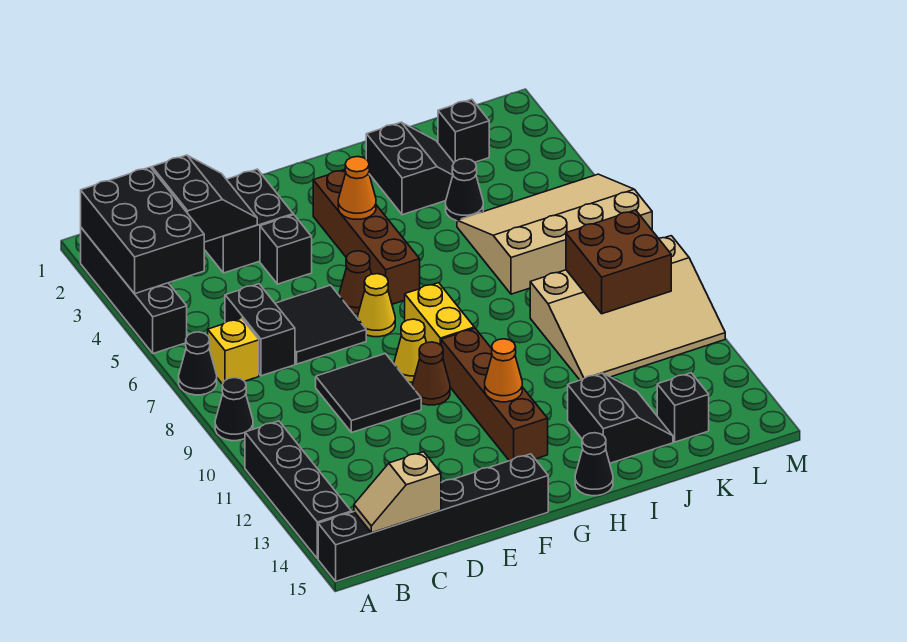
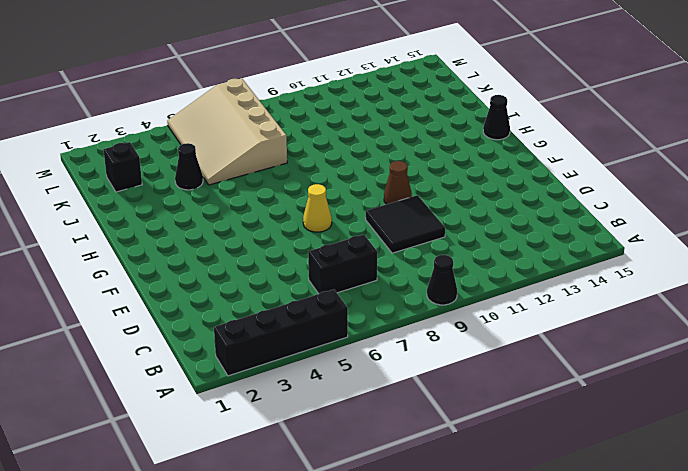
none -> black cone A7 level 1
none -> black brick A11:A14 level 1
none -> black brick A15:F15 level 1
none -> yellow brick B7 level 1

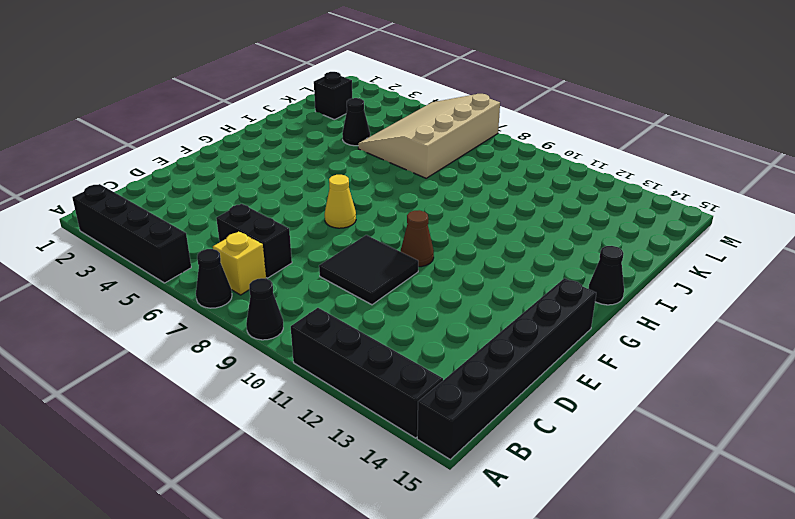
none -> black brick D2:E3 level 1
none -> black tile D6:E7 level 1
none -> black brick E4 level 1
none -> brown cone F6 level 1

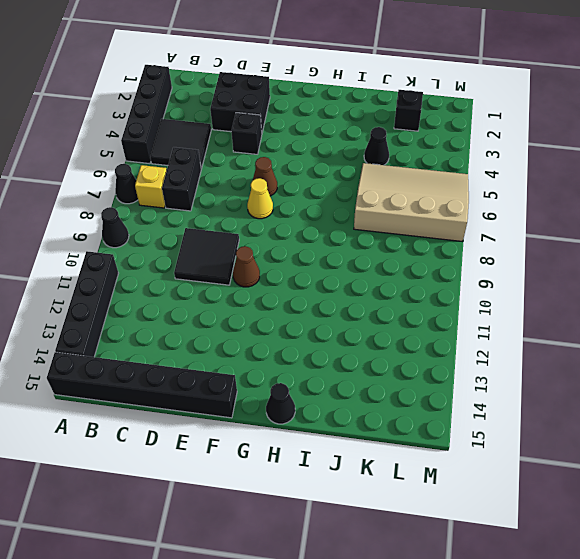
black tile B4:C5 level 1 -> black tile D6:E7 level 1
none -> yellow cone F9 level 1
none -> brown brick G3:G6 level 1
none -> yellow brick G8:G9 level 1
none -> brown brick G10:G13 level 1

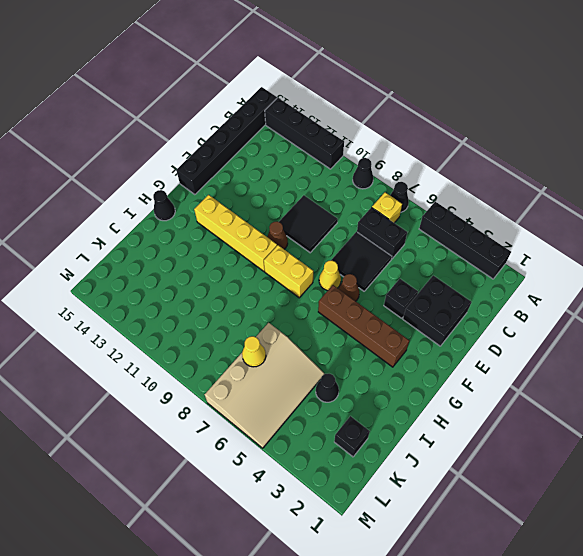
yellow brick G10:G13 level 1 -> brown brick G10:G13 level 1
yellow cone K7 level 2 -> yellow cone F9 level 1
none -> black slope I2:J3 level 1 top I
none -> black slope I13:J14 level 1 top I
none -> tan slope J9:M11 level 1 top 9
none -> black brick K14 level 1

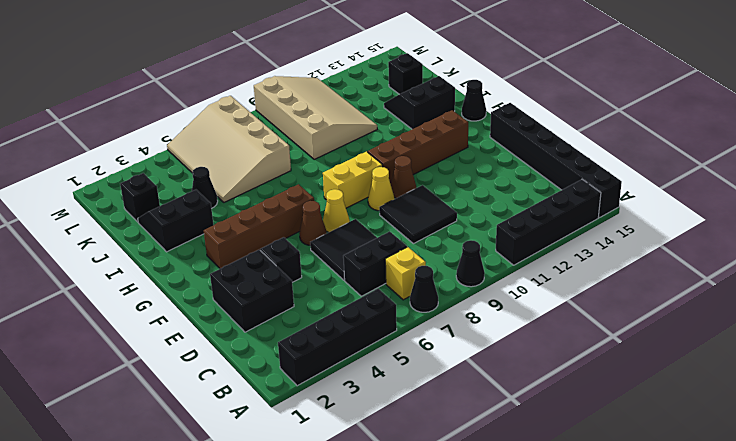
none -> black brick A2:B4 level 2
none -> tan slope B15:C15 level 2 top C
none -> black slope C2:D3 level 2 top C
none -> orange cone G4 level 2

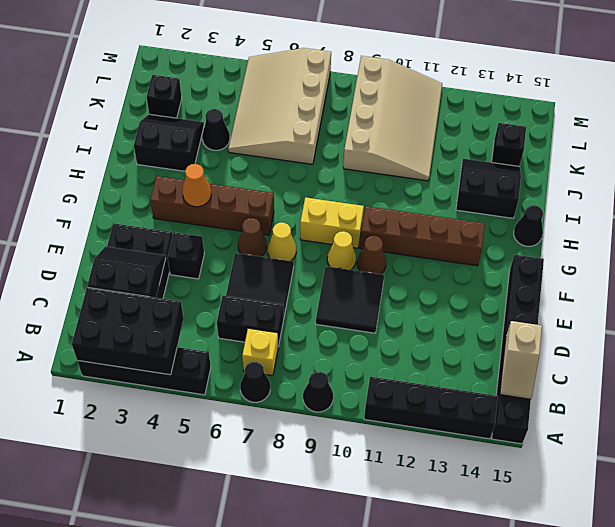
none -> orange cone G12 level 2
none -> brown brick K9:L10 level 2

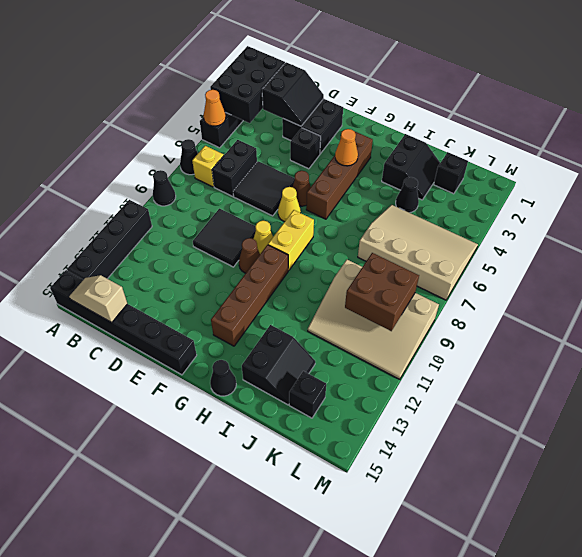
orange cone A5 level 2 -> orange cone G12 level 2

